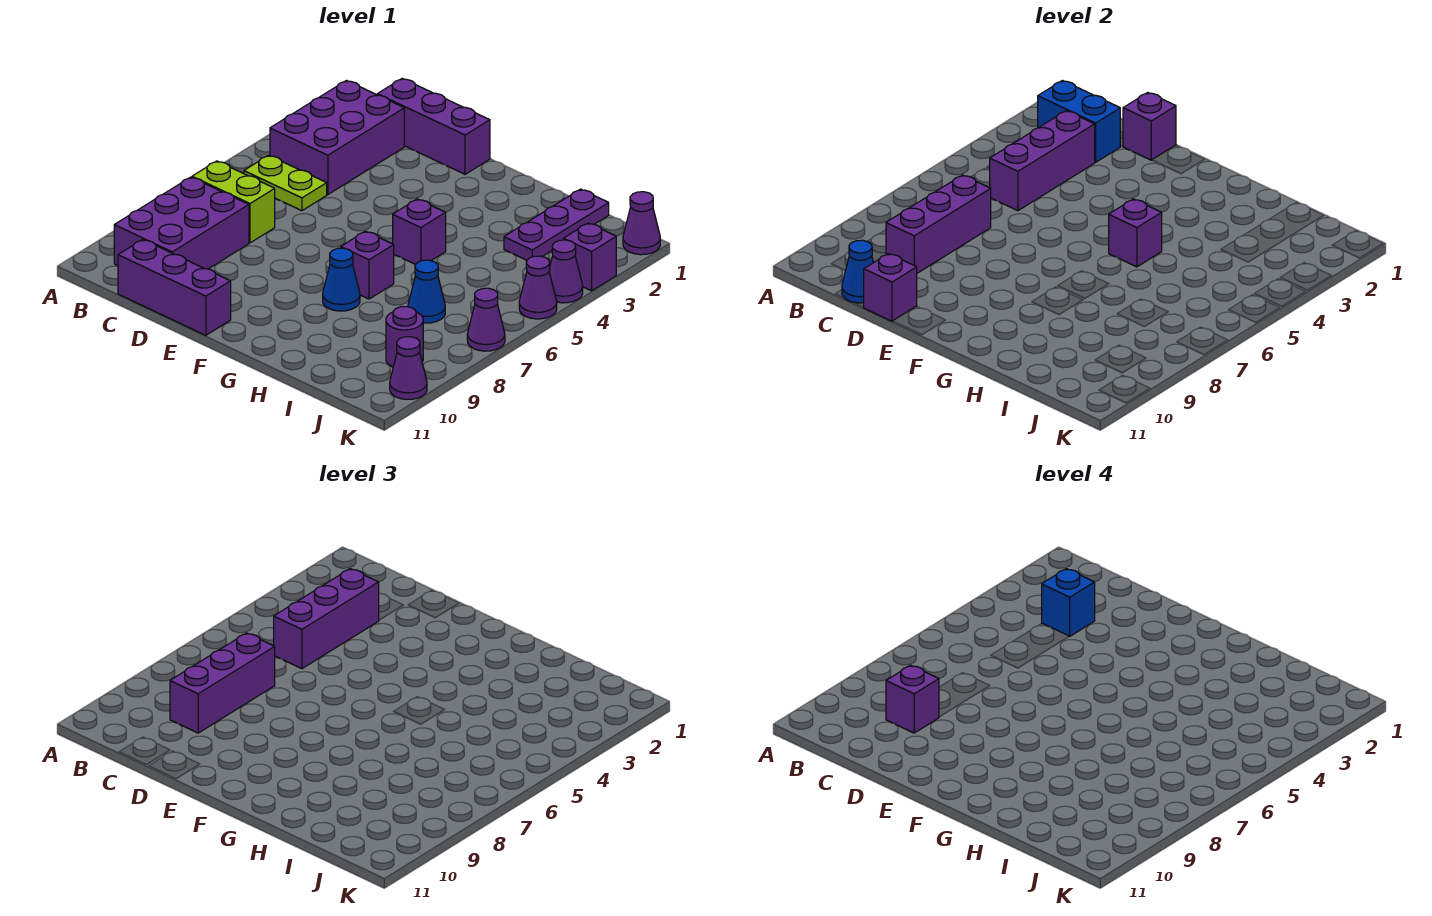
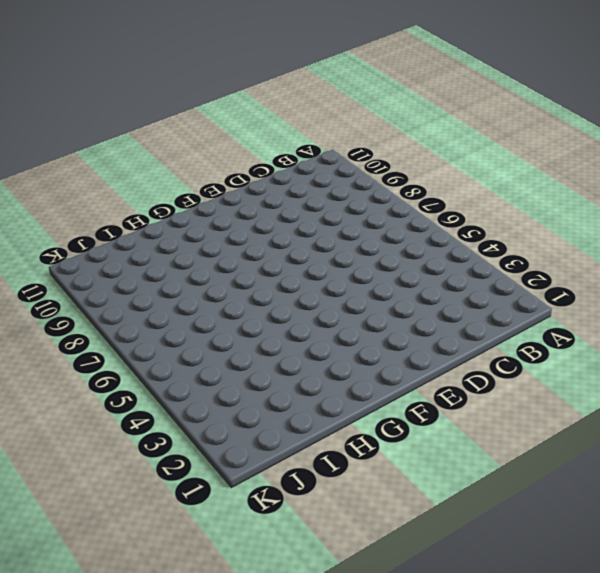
none -> purple brick B2:C4 level 1
none -> lime plate B5:C5 level 1
none -> lime brick B7:C7 level 1

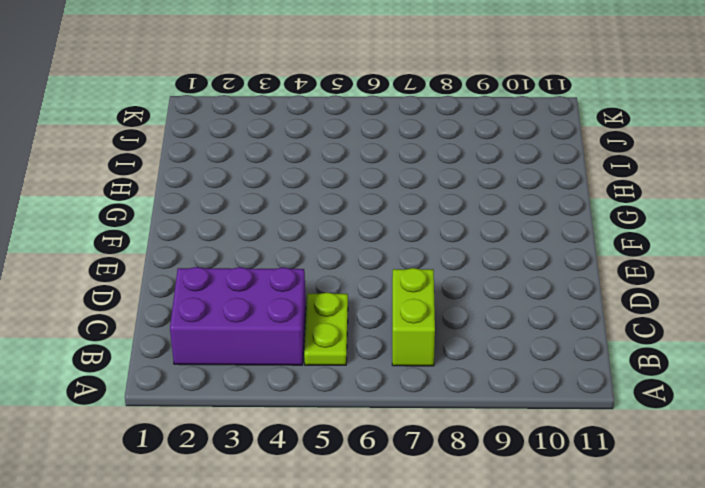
none -> purple brick B8:C10 level 1
none -> purple brick C1:E1 level 1
none -> purple brick C11:E11 level 1

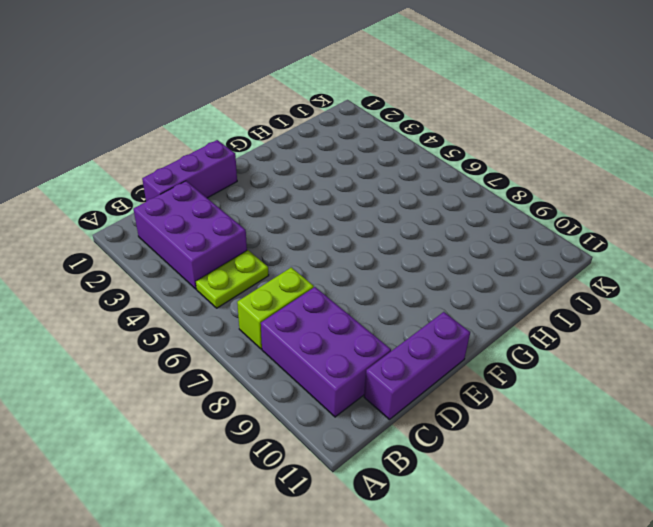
none -> purple brick G5 level 1
none -> purple brick G7 level 1
none -> blue cone G8 level 1

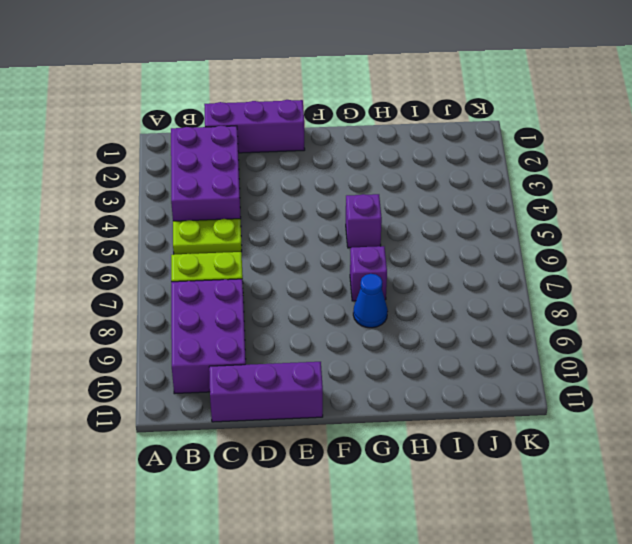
none -> purple plate I1:I3 level 1
none -> blue cone I7 level 1
none -> purple round brick J9 level 1

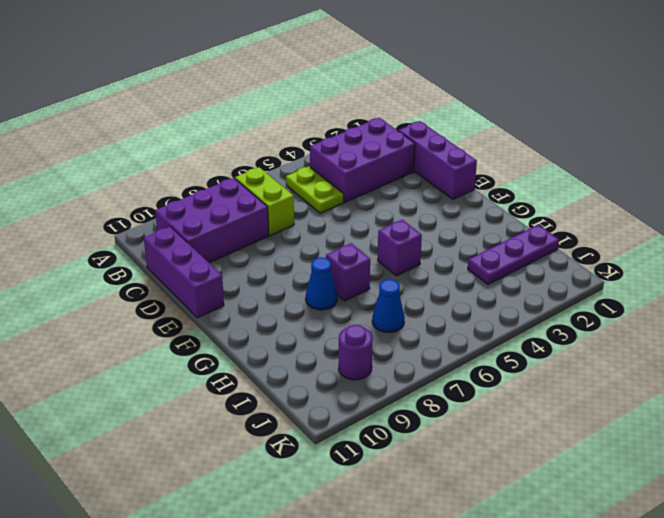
none -> purple cone K1 level 1
none -> purple brick K3 level 1
none -> purple cone K4 level 1

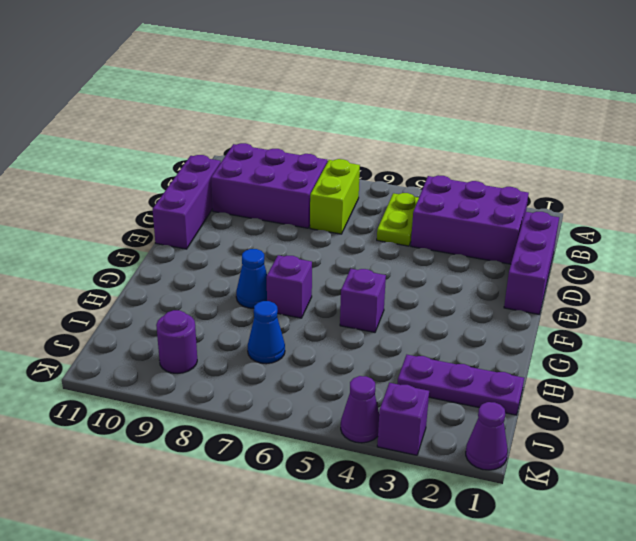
none -> purple cone K5 level 1
none -> purple cone K7 level 1
none -> purple cone K10 level 1

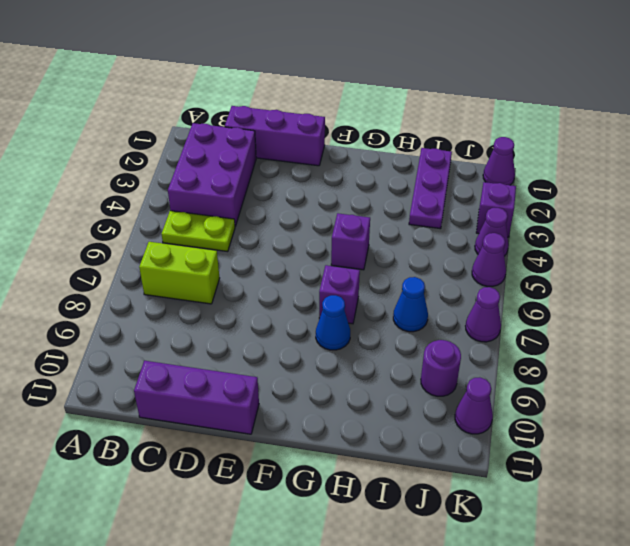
none -> purple brick B8:C10 level 1
none -> blue brick B2:C2 level 2
none -> purple brick C3:C5 level 2

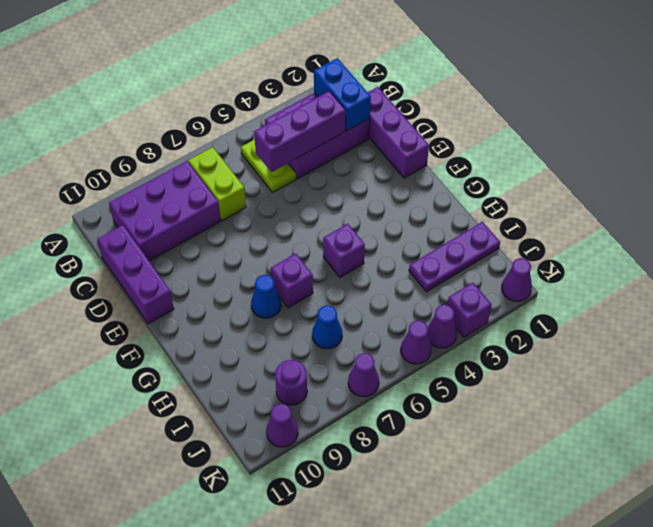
none -> purple brick C7:C9 level 2
none -> blue cone C11 level 2
none -> purple brick D1 level 2

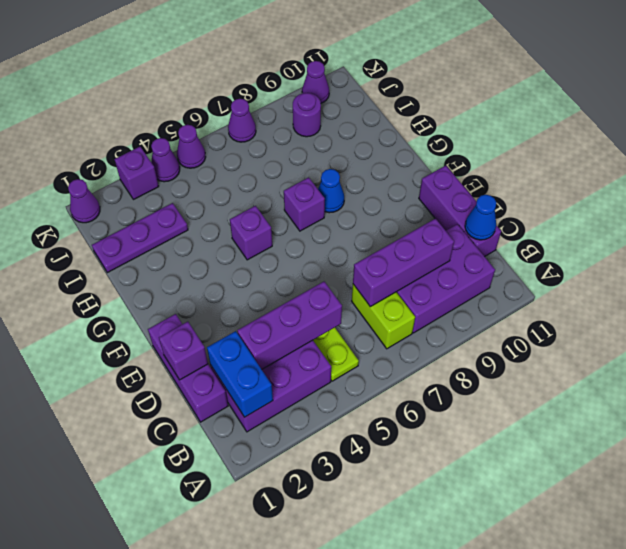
none -> blue cone I7 level 1
none -> purple brick D11 level 2
none -> purple brick G5 level 2

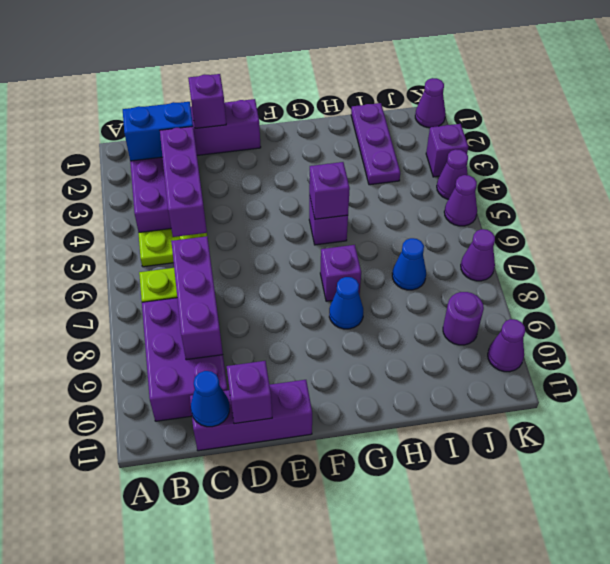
none -> purple brick C3:C5 level 3
none -> purple brick C7:C9 level 3
none -> blue brick C3 level 4

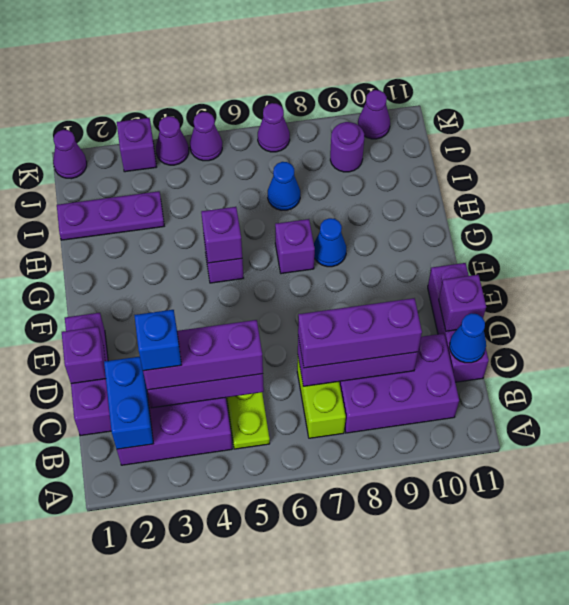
none -> purple brick C9 level 4

